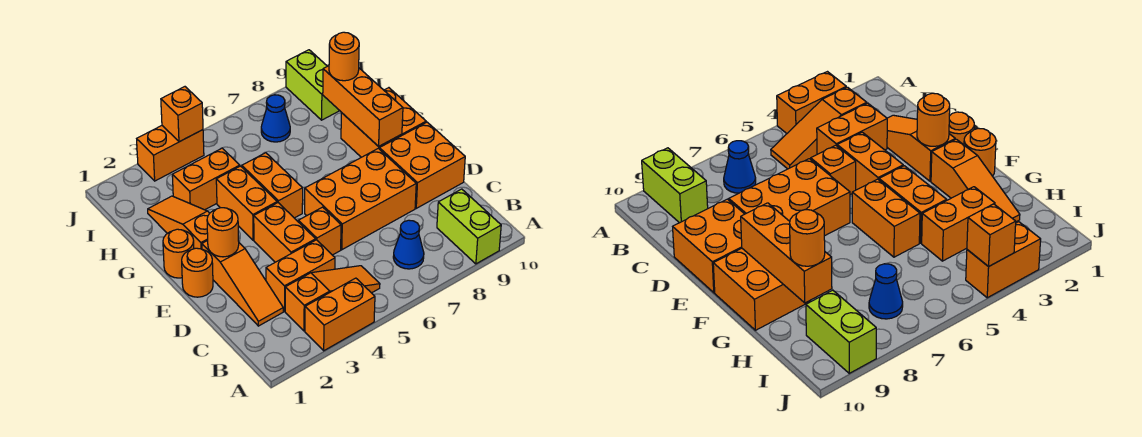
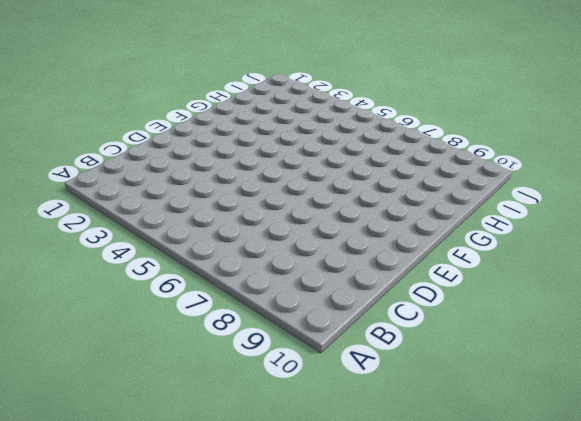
none -> orange brick A3:A4 level 1
none -> lime brick A9:B9 level 1
none -> orange slope B3:B5 level 1 top 3

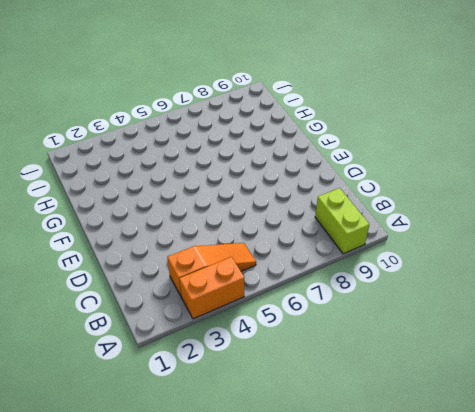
none -> blue cone B7 level 1
none -> orange slope C2:E2 level 1 top E
none -> orange brick C3:C4 level 1

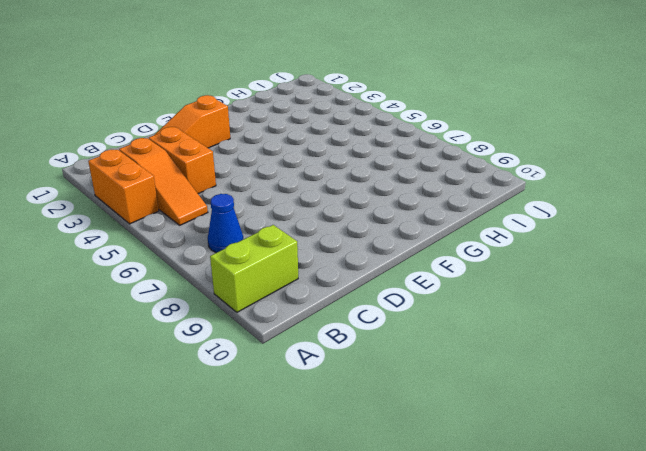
none -> orange brick D4:E4 level 1
none -> orange brick D5 level 1
none -> orange brick D6:E8 level 1

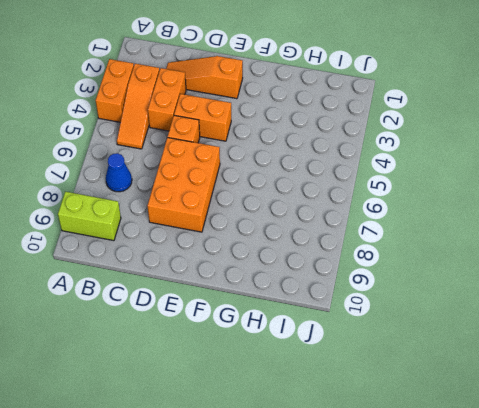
none -> orange brick D9:E10 level 1
none -> orange round brick E1 level 1
none -> orange round brick F1 level 1

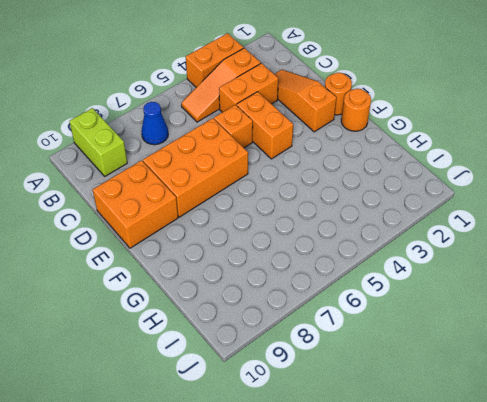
none -> orange slope F2:H2 level 1 top F
none -> orange brick F4:G4 level 1
none -> orange brick F5:G5 level 1

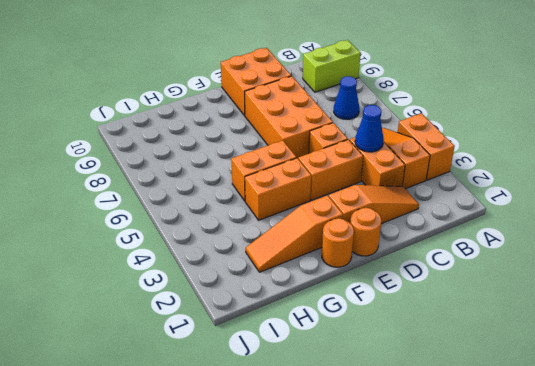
blue cone C4 level 2 -> blue cone I7 level 1
none -> orange brick F9:G10 level 1
none -> orange brick H3:H4 level 1
none -> lime brick I9:J9 level 1

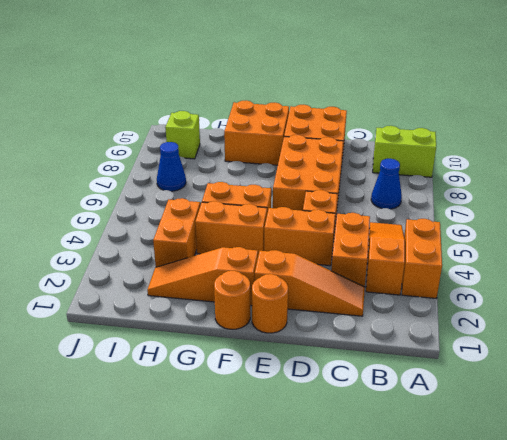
lime brick I9 level 1 -> lime brick I9:J9 level 1
none -> orange brick J3:J4 level 1
none -> orange round brick E2 level 2
none -> orange brick F9:H9 level 2

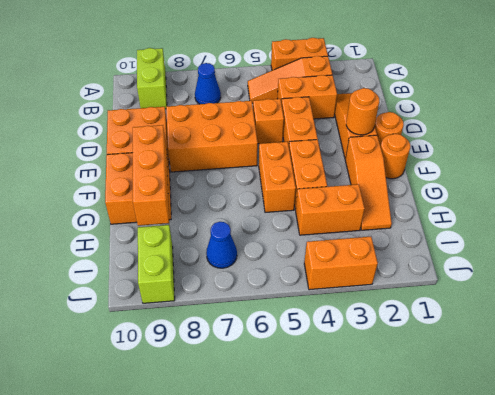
none -> orange brick J4 level 2
none -> orange round brick H9 level 3

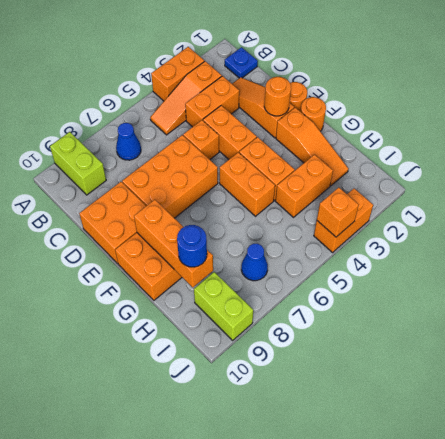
blue plate B1 level 1 -> none
blue round brick H9 level 3 -> orange round brick H9 level 3

